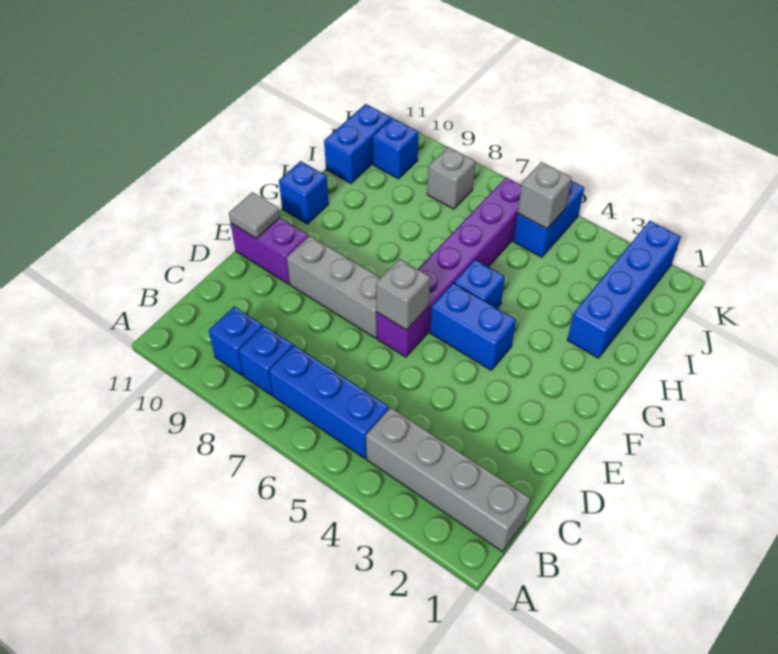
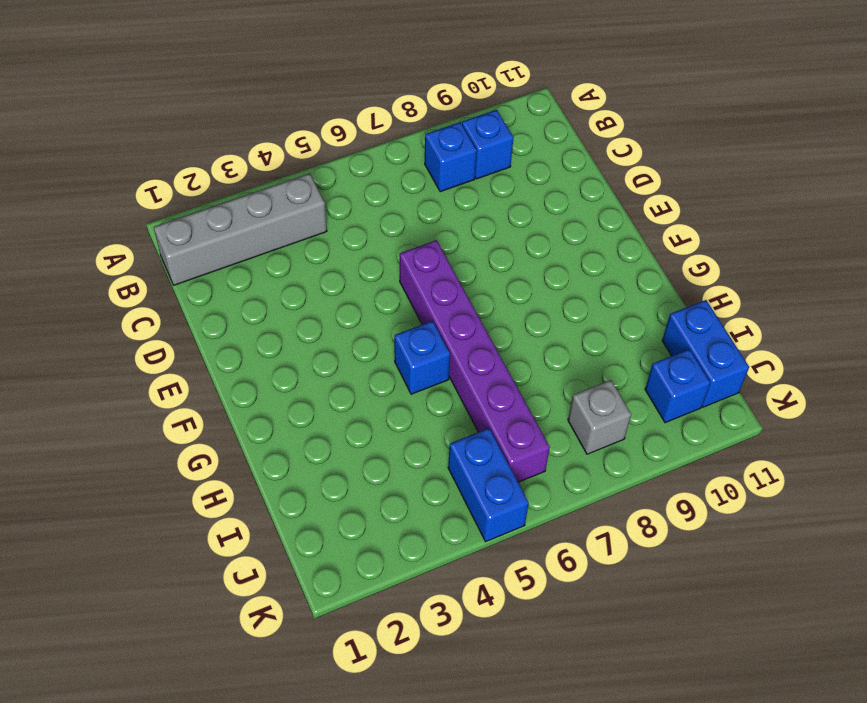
none -> blue brick B5:B7 level 1
none -> grey brick E7:E9 level 1
none -> purple brick E10:E11 level 1

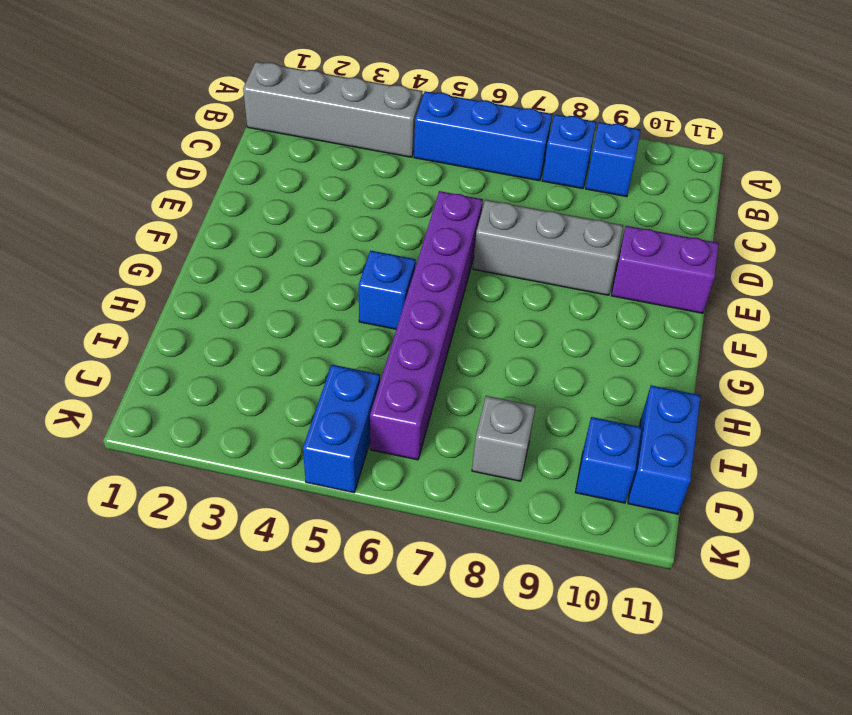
none -> blue brick F4:F5 level 1
none -> blue brick G11 level 1
none -> blue brick H2:K2 level 1

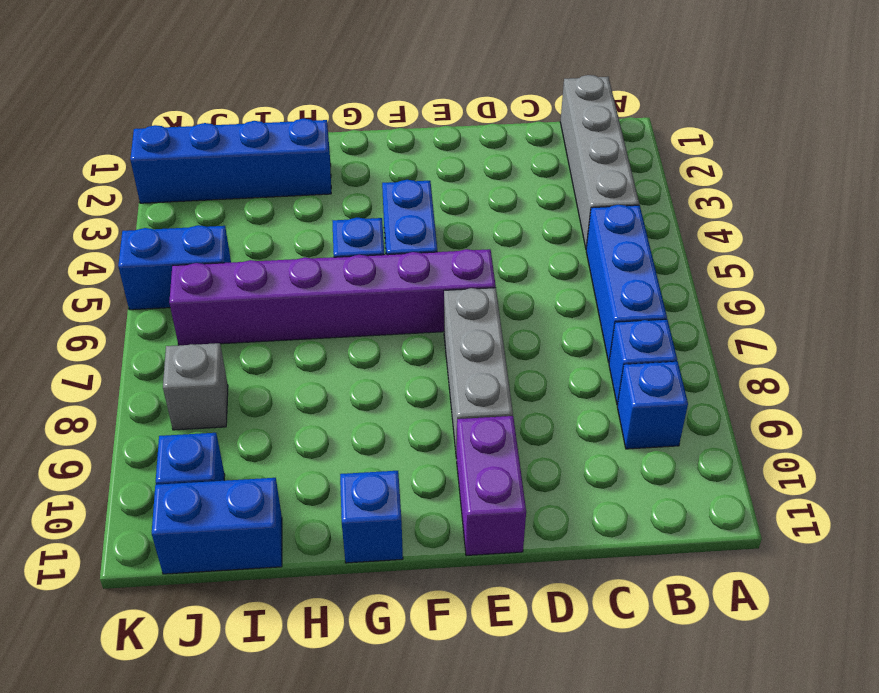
none -> grey brick E6 level 2
none -> grey tile E11 level 2
none -> grey brick J5 level 2

